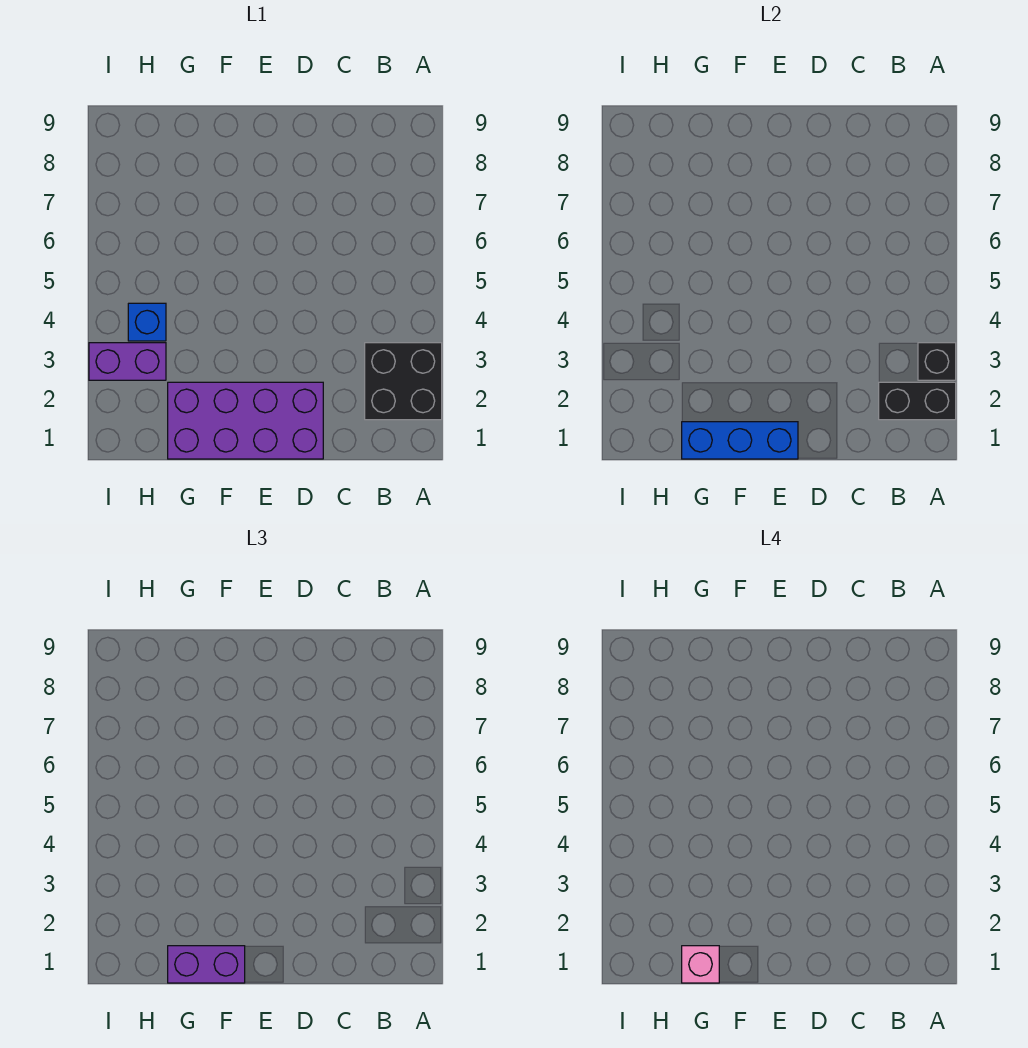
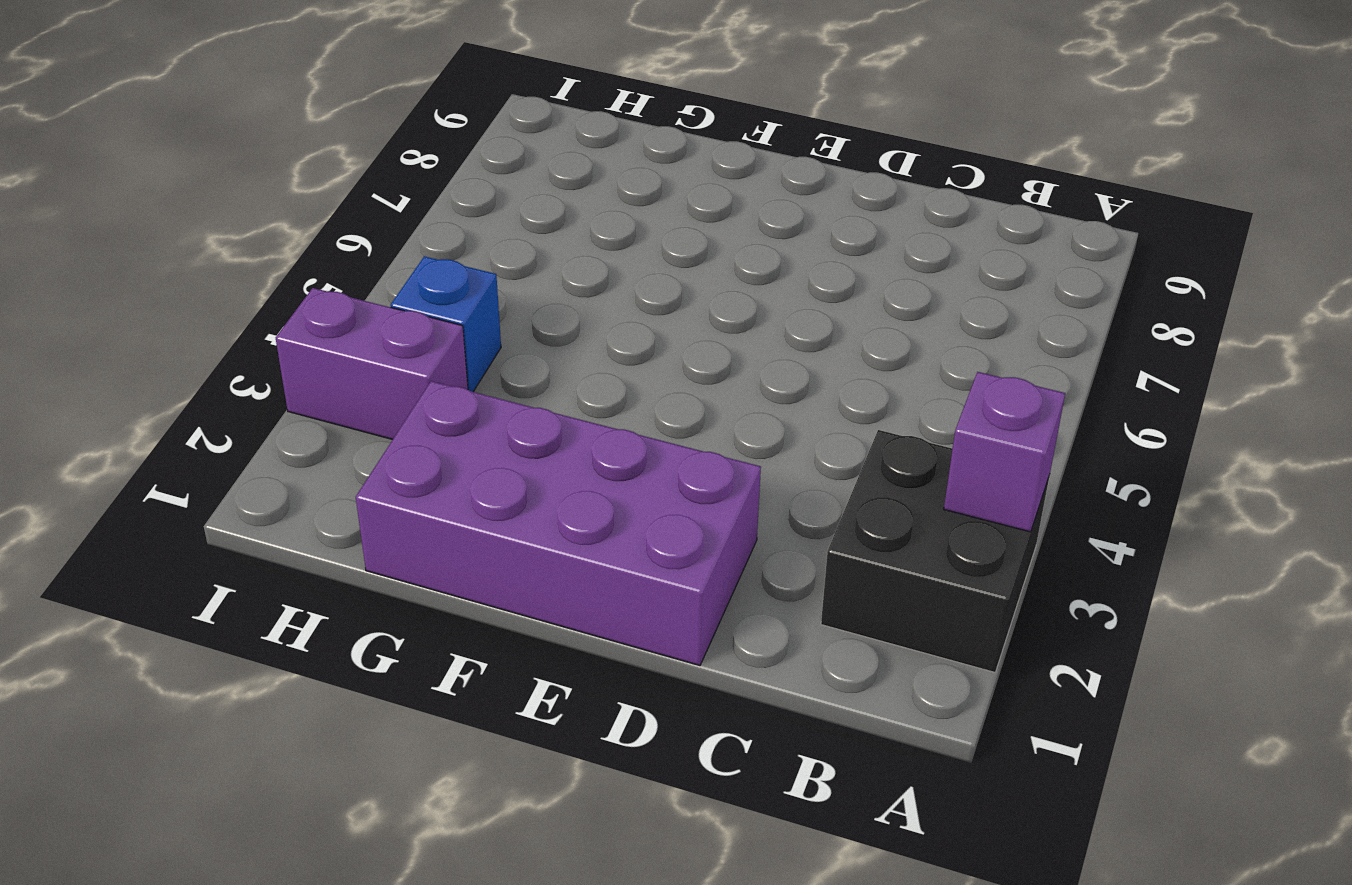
purple brick A3 level 2 -> black brick A3 level 2
none -> black brick A2:B2 level 2
none -> blue brick E1:G1 level 2

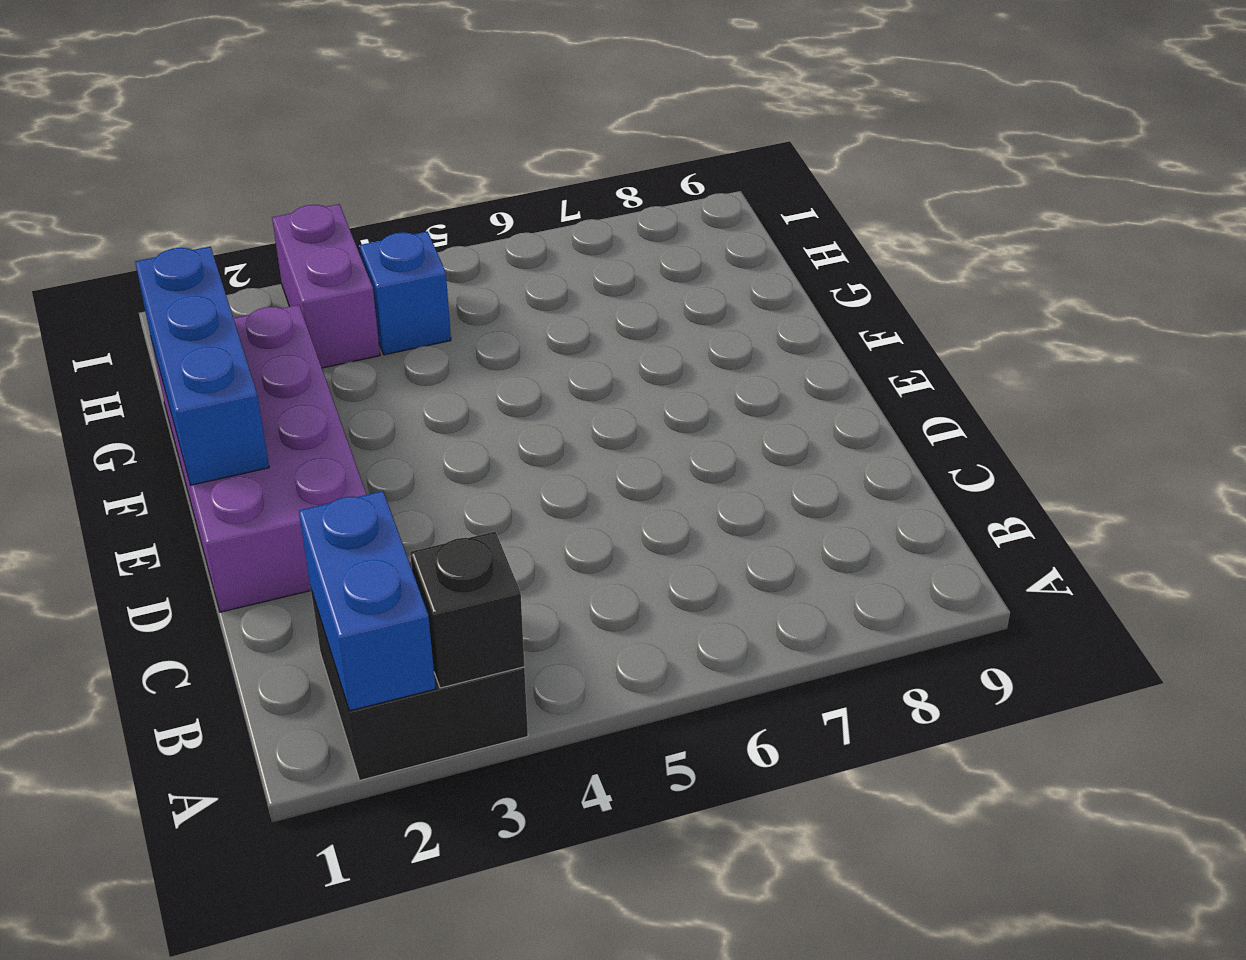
blue brick A2:B2 level 2 -> black brick A2:B2 level 2
none -> purple brick F1:G1 level 3
none -> pink brick G1 level 4

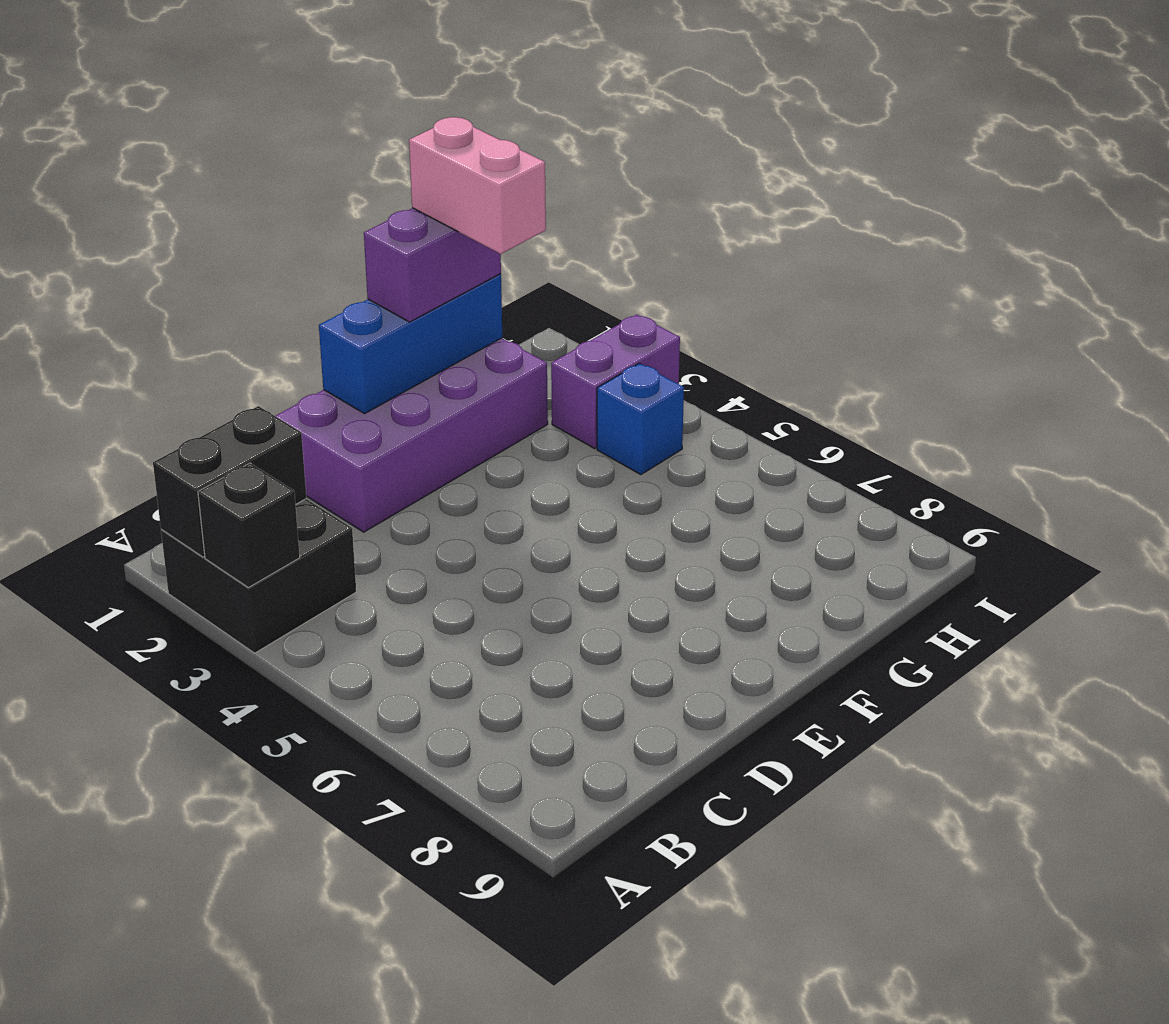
pink brick G1:G2 level 4 -> pink brick G1 level 4

